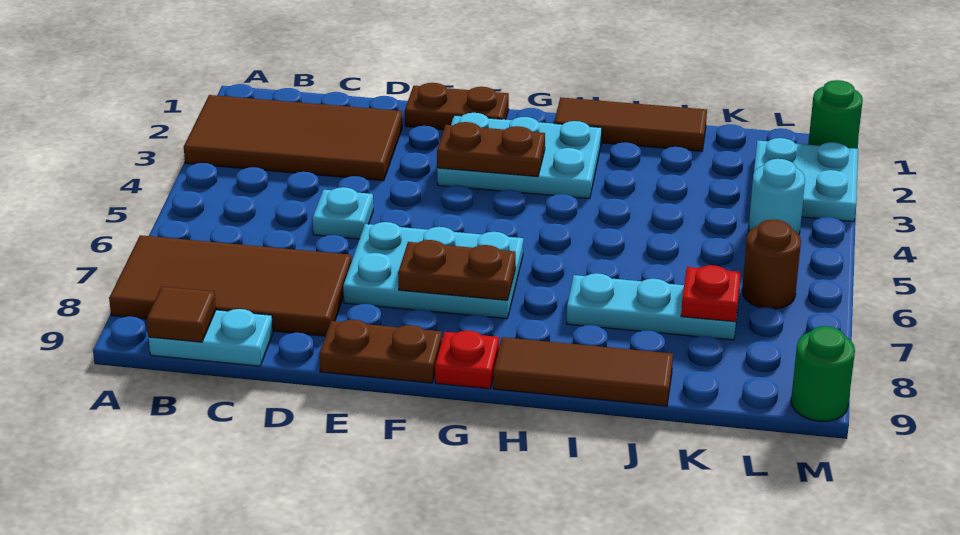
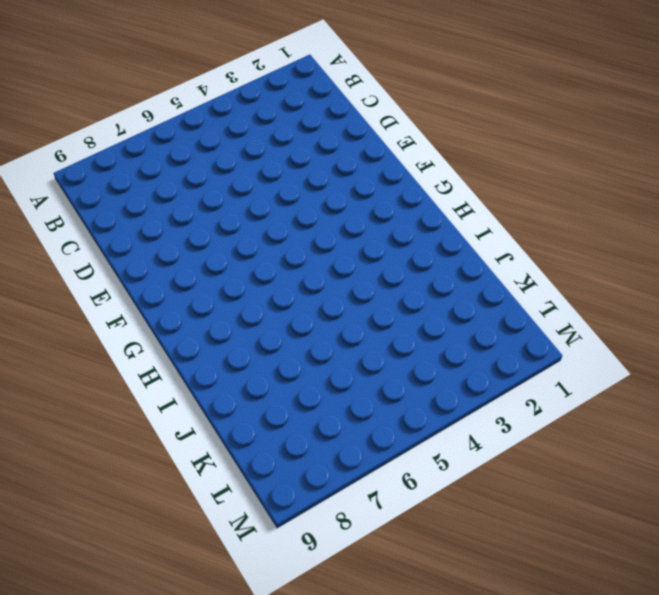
none -> brown tile A2:D3 level 1
none -> brown tile A7:D8 level 1
none -> cyan plate B9:C9 level 1

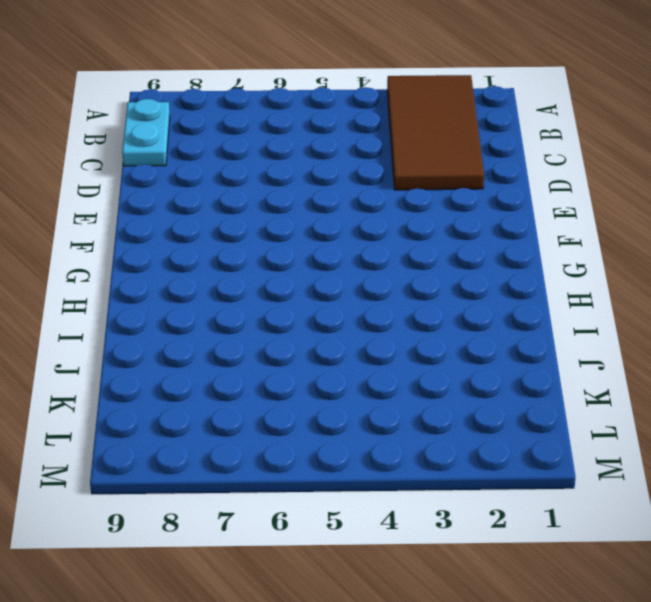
none -> brown tile A7:D8 level 1
none -> cyan plate D5 level 1
none -> brown plate E1:F1 level 1

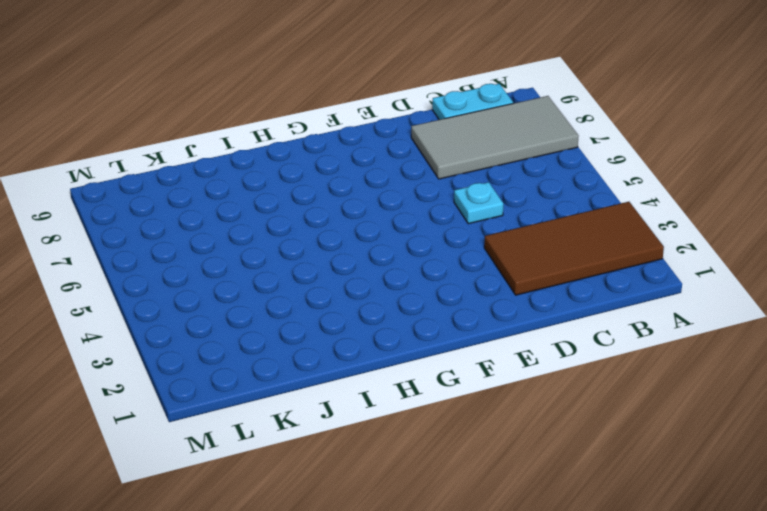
grey tile A7:D8 level 1 -> brown tile A7:D8 level 1
none -> brown plate E1:F1 level 1
none -> cyan plate E6:G7 level 1
none -> brown plate E9:F9 level 1

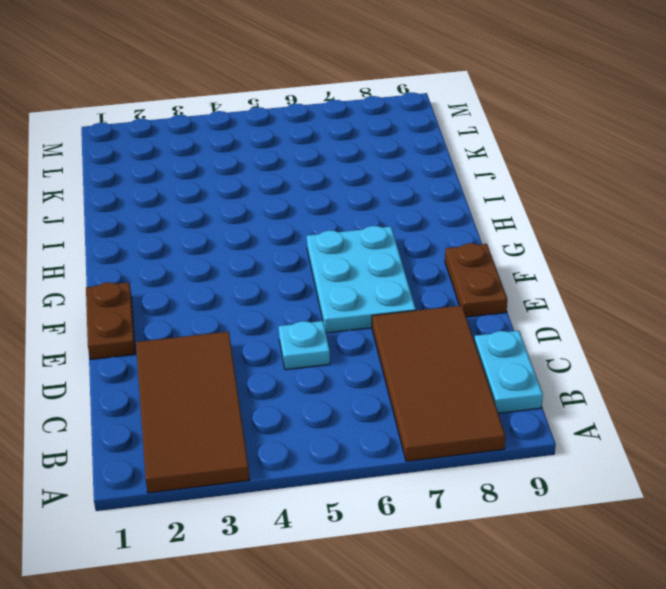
none -> cyan plate F2:H3 level 1
none -> red plate G9 level 1
none -> brown tile H1:J1 level 1

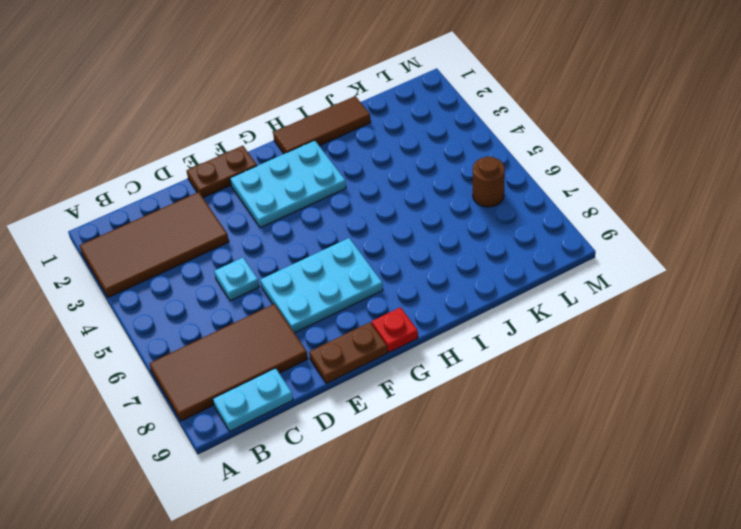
none -> brown tile H9:J9 level 1
none -> cyan plate I7:K7 level 1
none -> cyan plate L2:M3 level 1

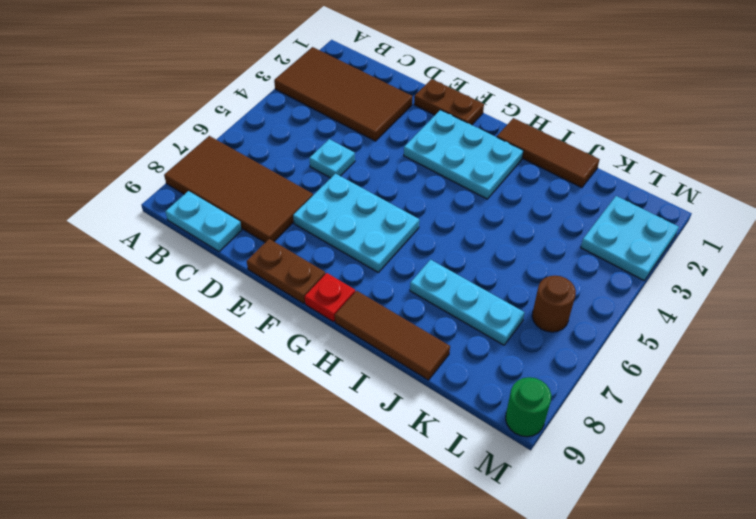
none -> cyan round brick L4 level 1
none -> green round brick M1 level 1
none -> brown tile B9 level 2

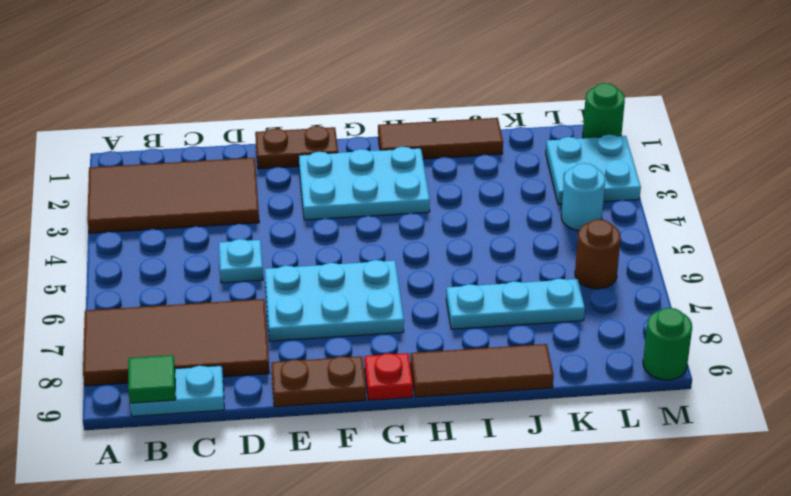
green tile B9 level 2 -> brown tile B9 level 2
none -> brown plate F3:G3 level 2
none -> brown plate F7:G7 level 2
none -> red plate K7 level 2

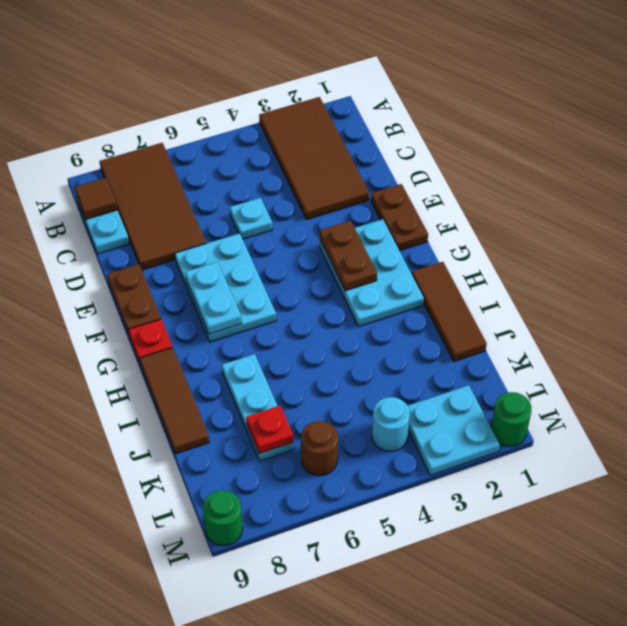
cyan plate F7:G7 level 2 -> brown plate F7:G7 level 2

